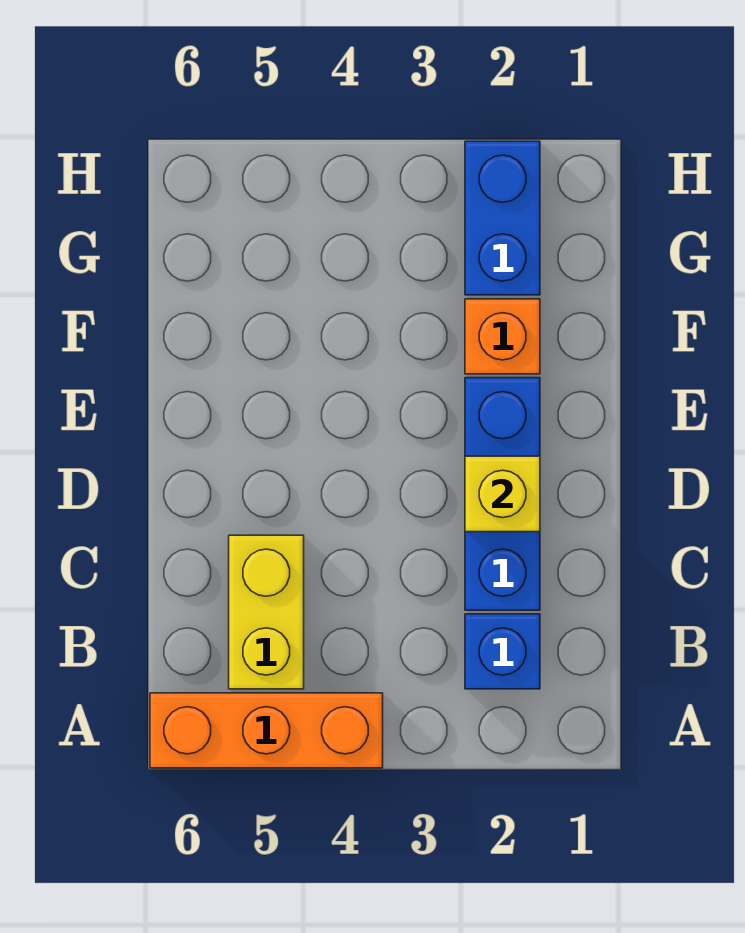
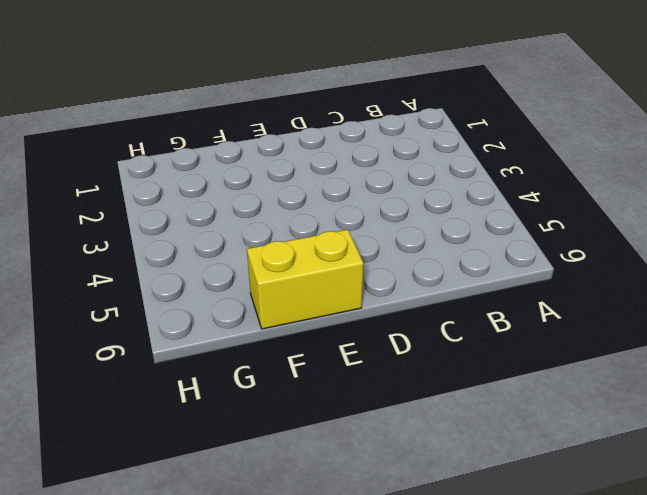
yellow brick E6:F6 level 1 -> yellow brick B5:C5 level 1
none -> orange brick A4:A6 level 1
none -> blue brick B2 level 1

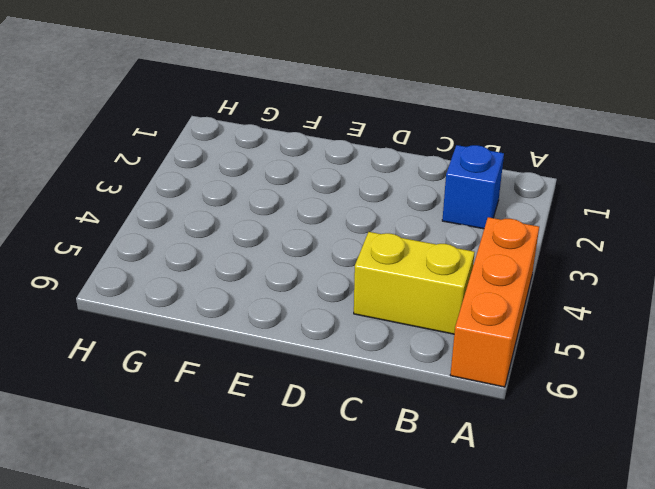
none -> blue brick C2:E2 level 1
none -> orange brick F2 level 1

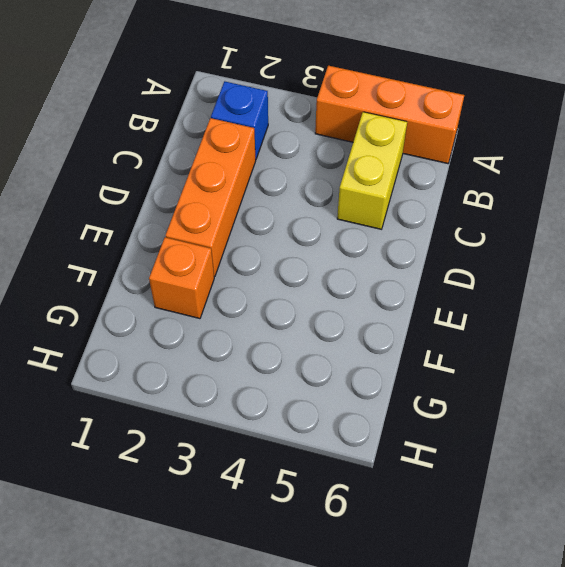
orange brick C2:E2 level 1 -> blue brick C2:E2 level 1
none -> blue brick G2:H2 level 1
none -> yellow brick D2 level 2

